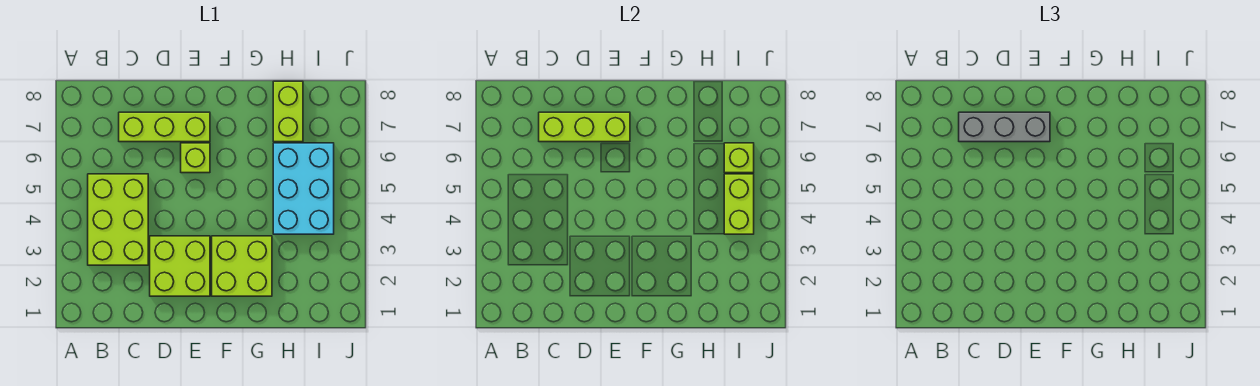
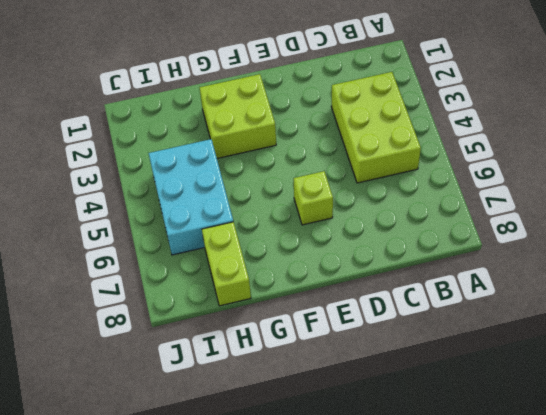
none -> lime brick C7:E7 level 1
none -> lime brick D2:E3 level 1

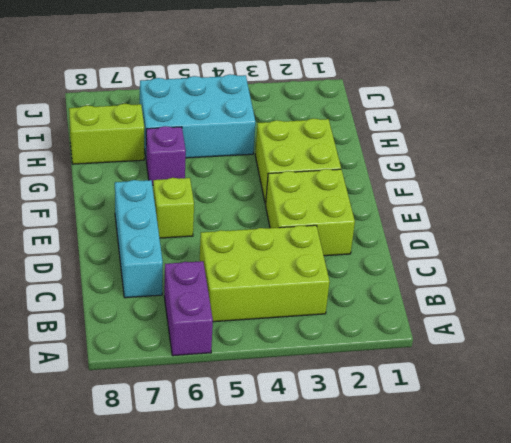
purple brick A6:B6 level 1 -> none
cyan brick C7:E7 level 1 -> lime brick C7:E7 level 1
purple brick G6 level 1 -> none
none -> lime brick C7:E7 level 2
none -> lime brick I4:I5 level 2

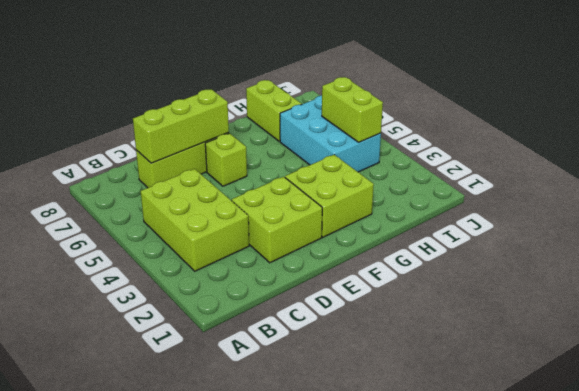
none -> lime brick I6 level 2
none -> grey brick C7:E7 level 3

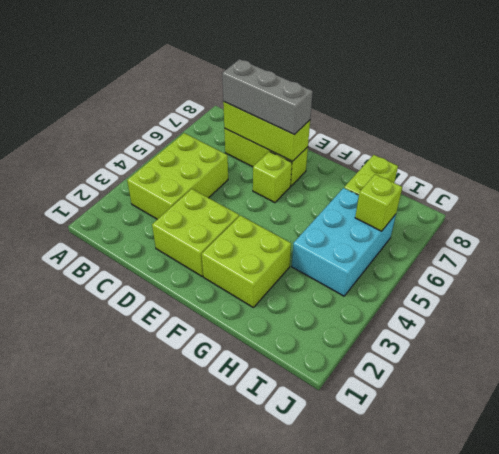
none -> lime brick I4:I5 level 2

